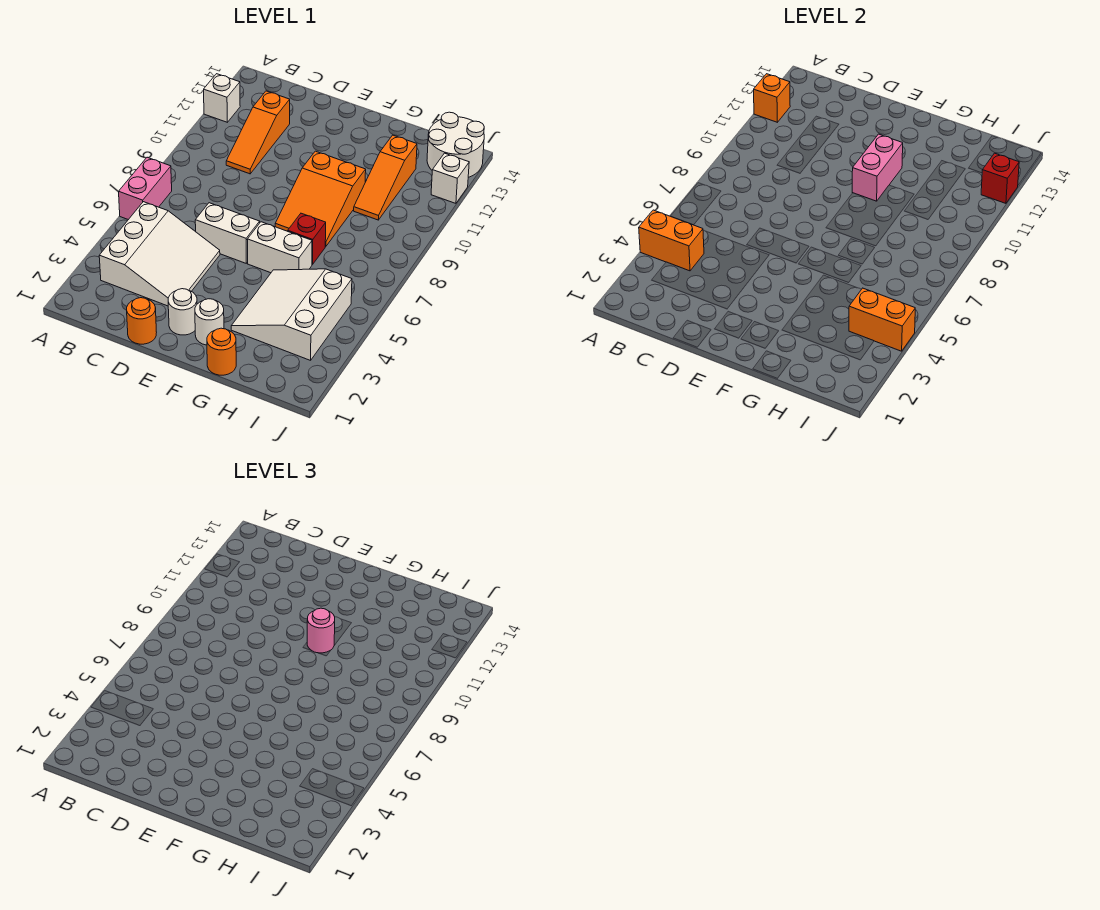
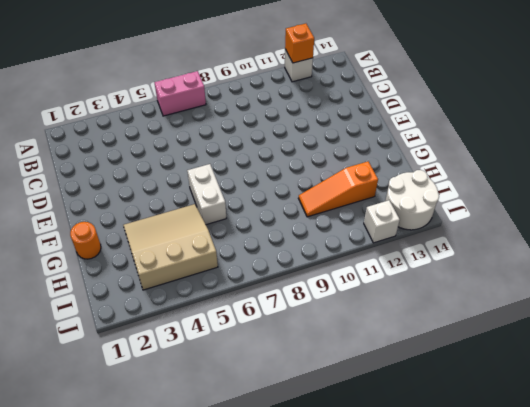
tan slope G3:I5 level 1 top I -> white slope G3:I5 level 1 top I
none -> white slope B3:D5 level 1 top B
none -> orange slope C10:C12 level 1 top 12
none -> orange round brick D1 level 1

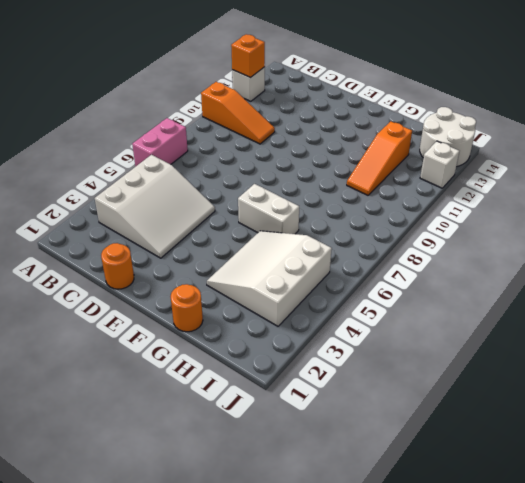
orange slope A10:C10 level 1 top A -> orange slope C10:C12 level 1 top 12
none -> white brick D6:E6 level 1
none -> white round brick E2 level 1
none -> white round brick F2 level 1

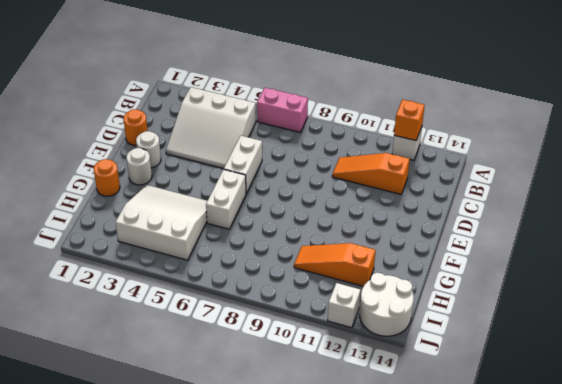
none -> orange slope F8:G10 level 1 top 10
none -> red brick G7 level 1
none -> orange brick A4:B4 level 2

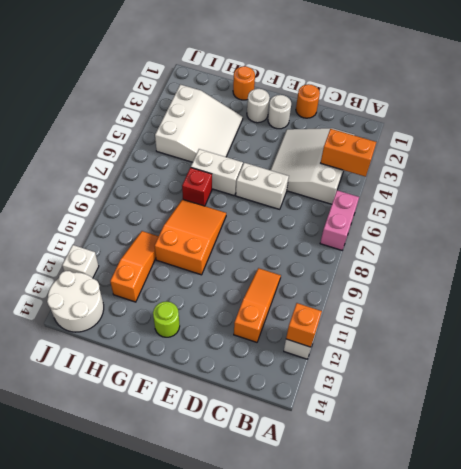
lime round brick F13 level 1 -> none
none -> pink brick F10:F11 level 2
none -> orange brick I4:J4 level 2
none -> red brick J12 level 2

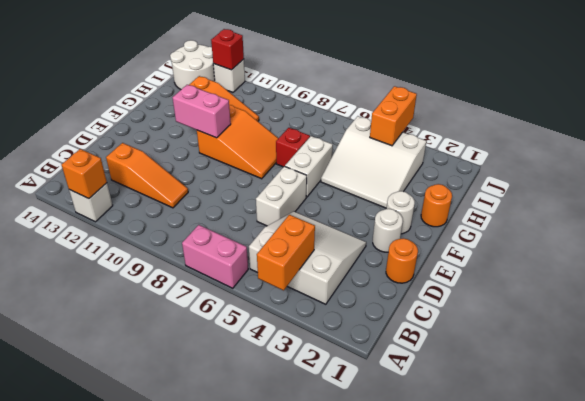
none -> pink round brick F10 level 3

